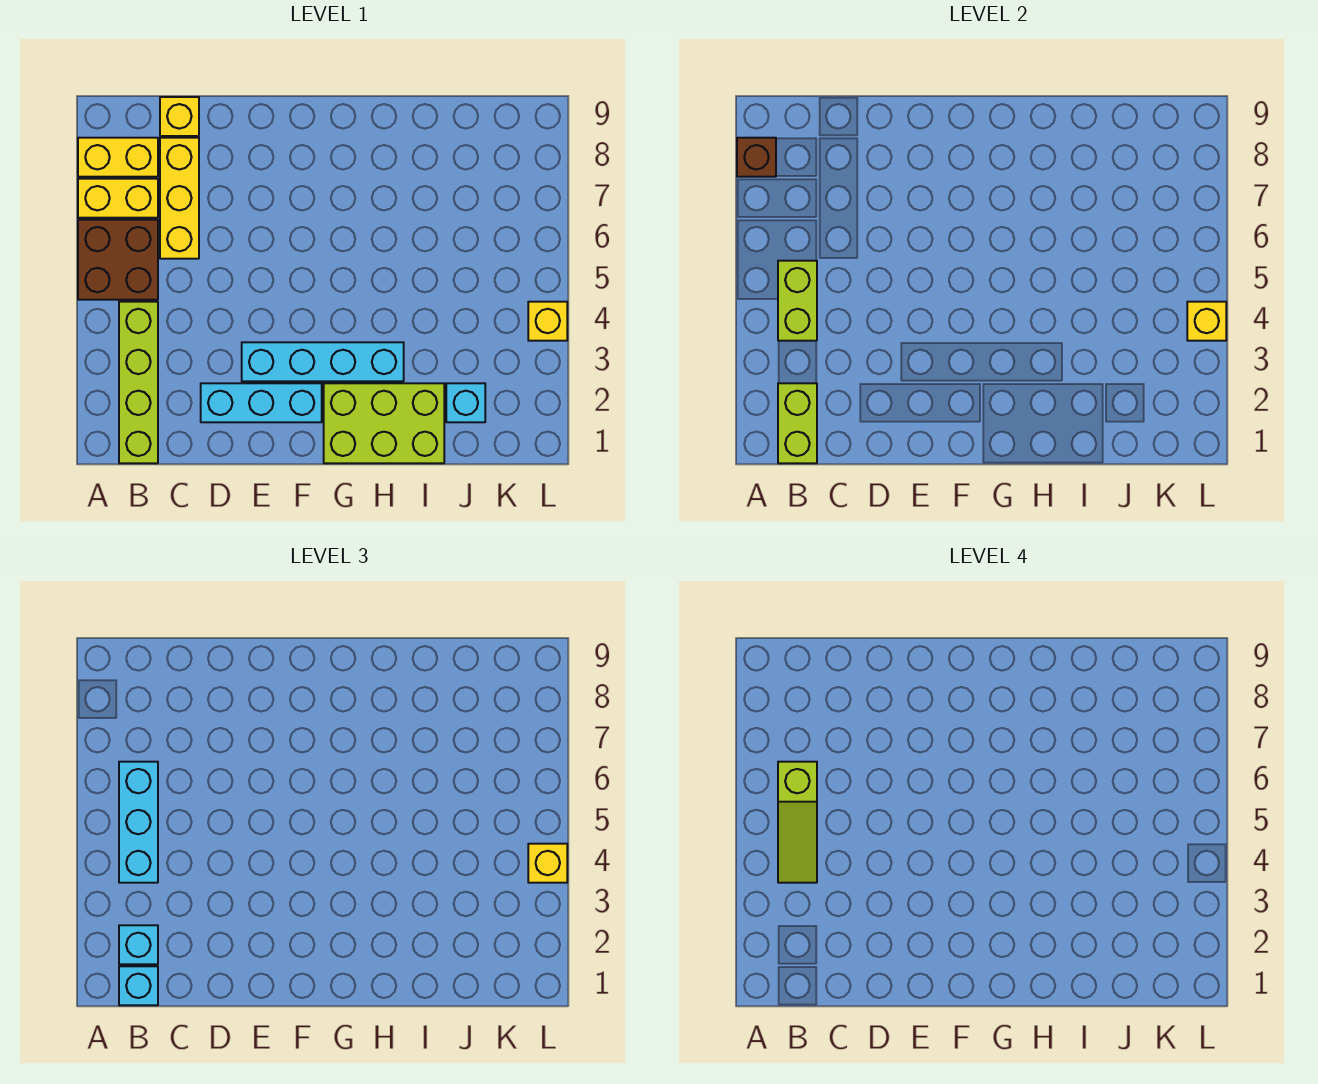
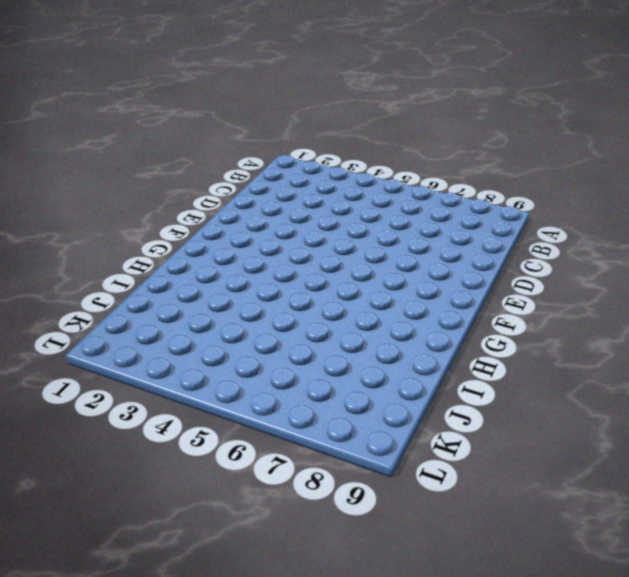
none -> brown brick A5:B6 level 1
none -> yellow brick A7:B7 level 1
none -> yellow brick A8:B8 level 1

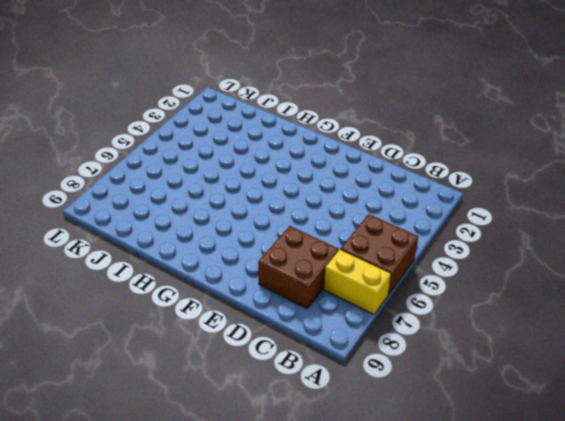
brown brick C7:D8 level 1 -> yellow brick C6:C8 level 1
none -> yellow brick A8:B8 level 1
none -> lime brick B1:B4 level 1
none -> yellow brick C9 level 1

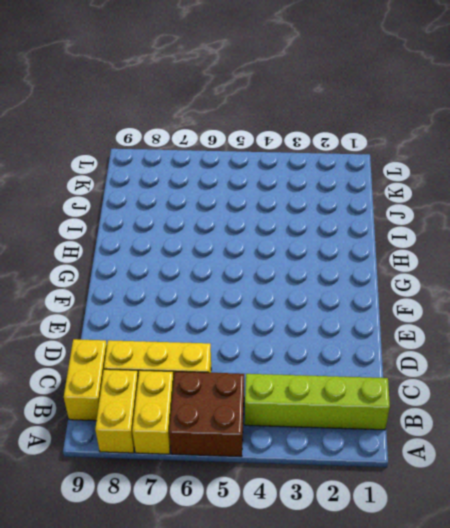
yellow brick B9:C9 level 1 -> yellow brick C9 level 1
none -> cyan brick D2:F2 level 1
none -> cyan brick E3:H3 level 1
none -> lime brick G1:I2 level 1

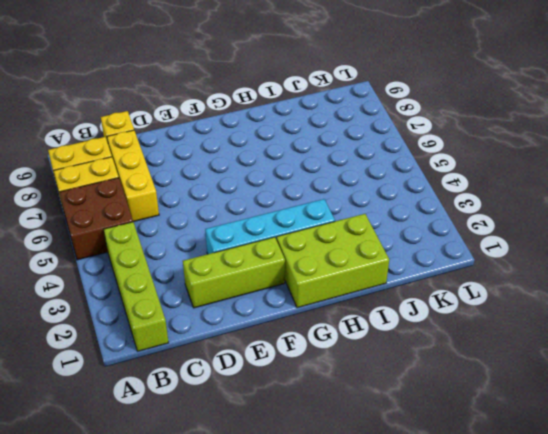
lime brick D2:F2 level 1 -> cyan brick D2:F2 level 1
none -> cyan brick J2 level 1
none -> yellow brick L4 level 1
none -> brown brick A8 level 2

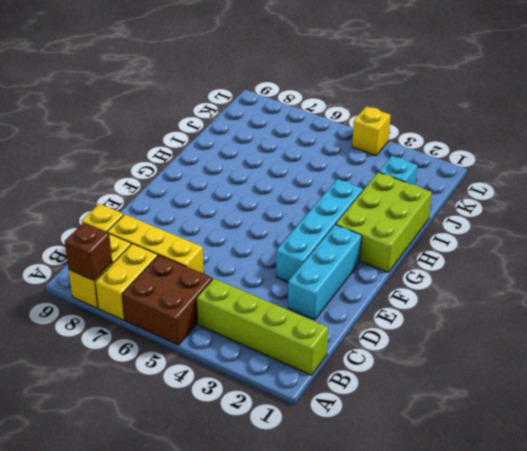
none -> lime brick B1:B2 level 2
none -> lime brick B4:B5 level 2
none -> yellow brick L4 level 2

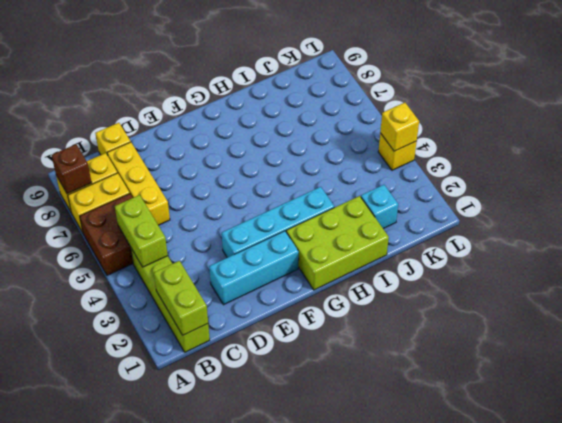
none -> cyan brick B1 level 3
none -> cyan brick B2 level 3
none -> cyan brick B4:B6 level 3

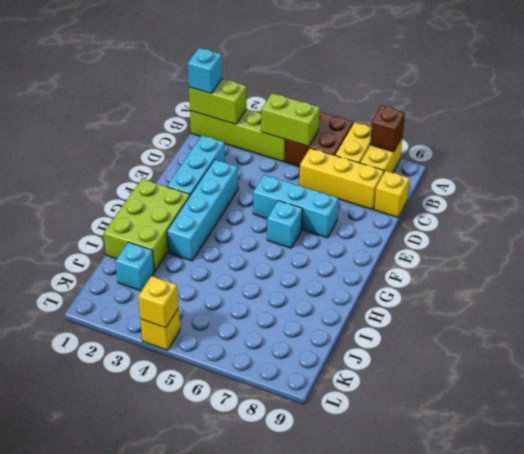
cyan brick E5:E7 level 1 -> cyan brick B4:B6 level 3
cyan brick F6 level 1 -> cyan brick B2 level 3
none -> yellow brick L4 level 3
none -> lime slope B4:B6 level 4 top 6

